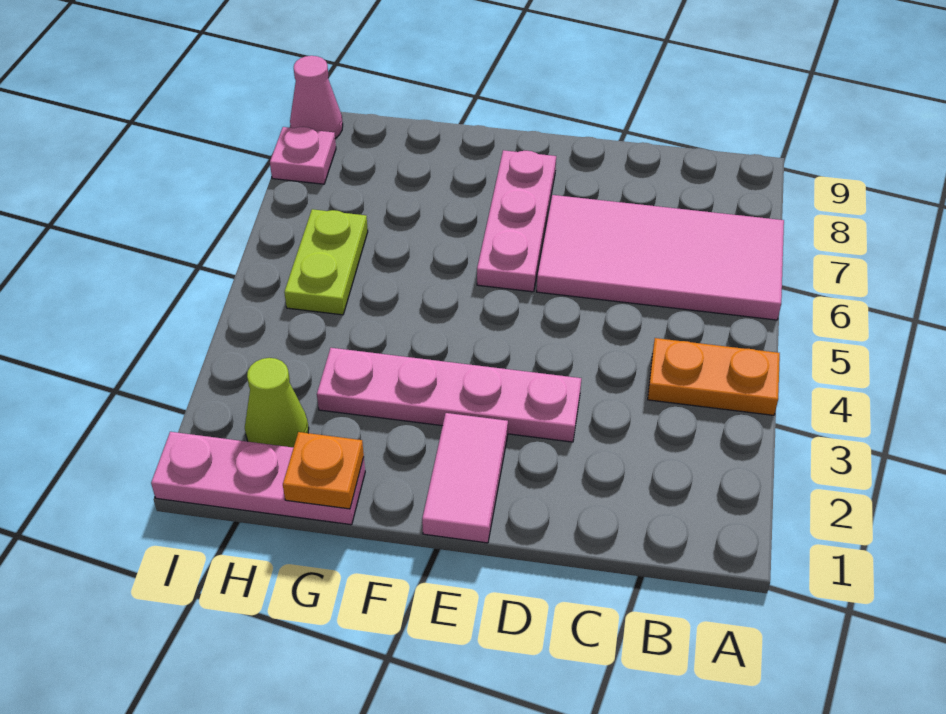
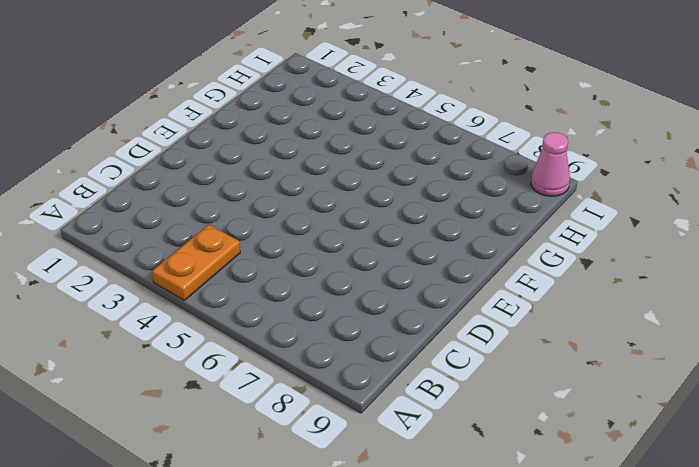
none -> pink tile A6:D7 level 1
none -> pink plate D3:G3 level 1

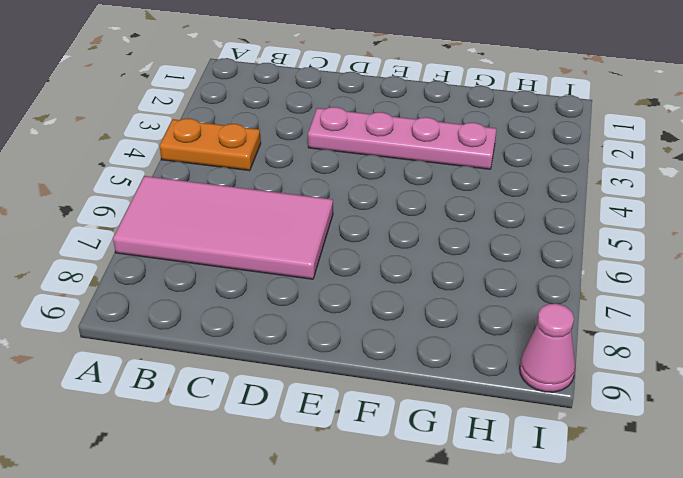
none -> pink tile E1:E2 level 1
none -> pink plate E6:E8 level 1

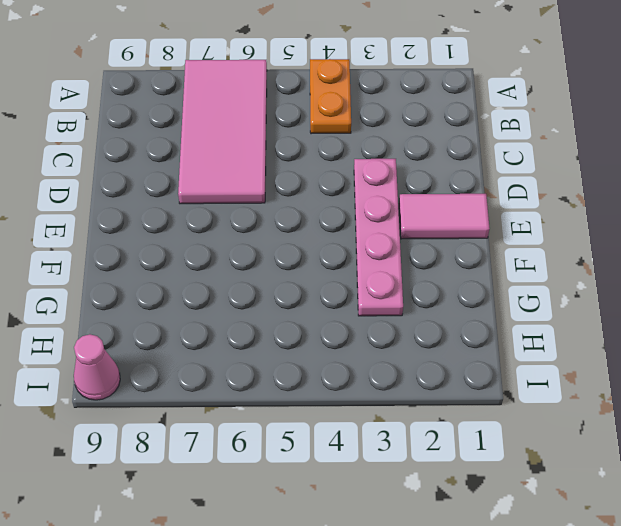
none -> pink plate E6:E8 level 1
none -> pink plate G1:I1 level 1

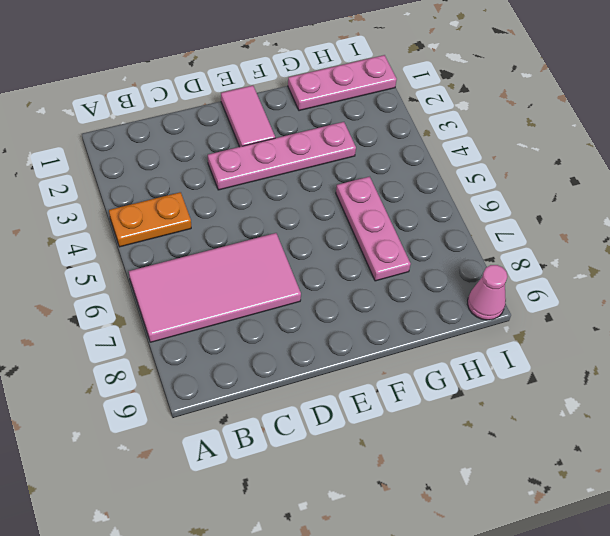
pink plate G5:G7 level 1 -> pink plate E6:E8 level 1
none -> lime cone H2 level 1
none -> lime plate H5:H6 level 1

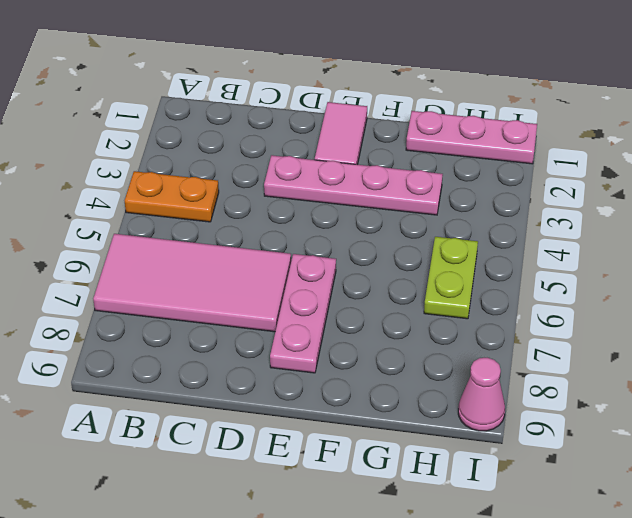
none -> lime cone H2 level 1
none -> pink plate I8 level 1

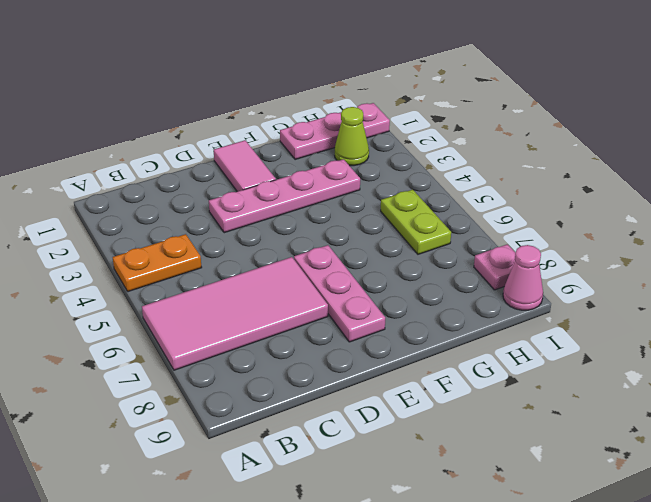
none -> orange plate G1 level 2

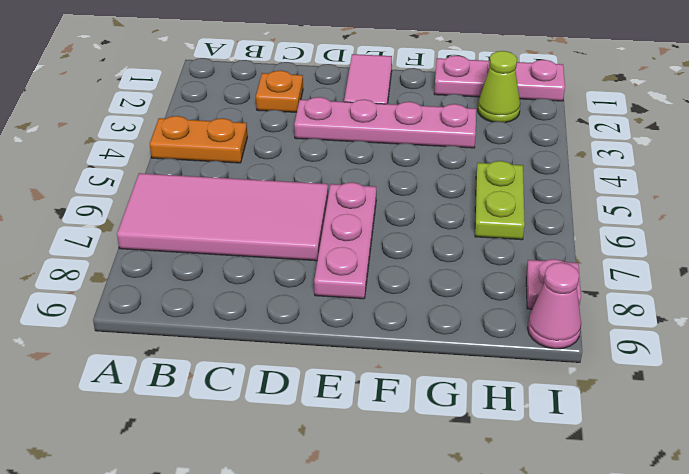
orange plate C2 level 1 -> orange plate G1 level 2

